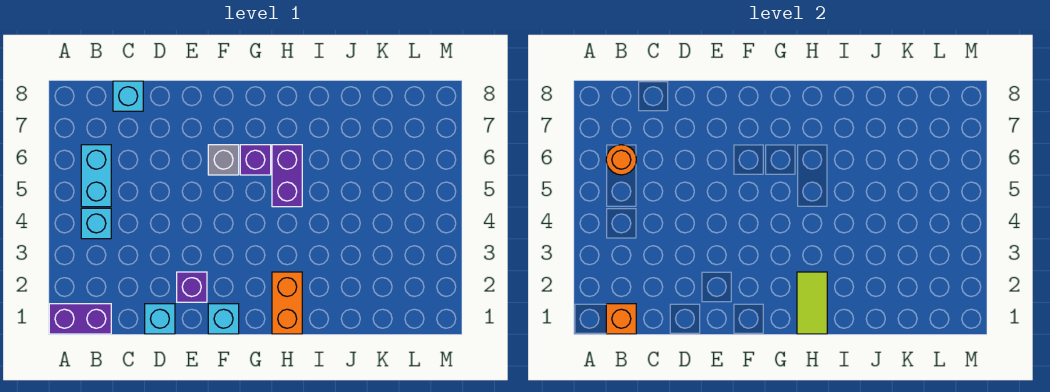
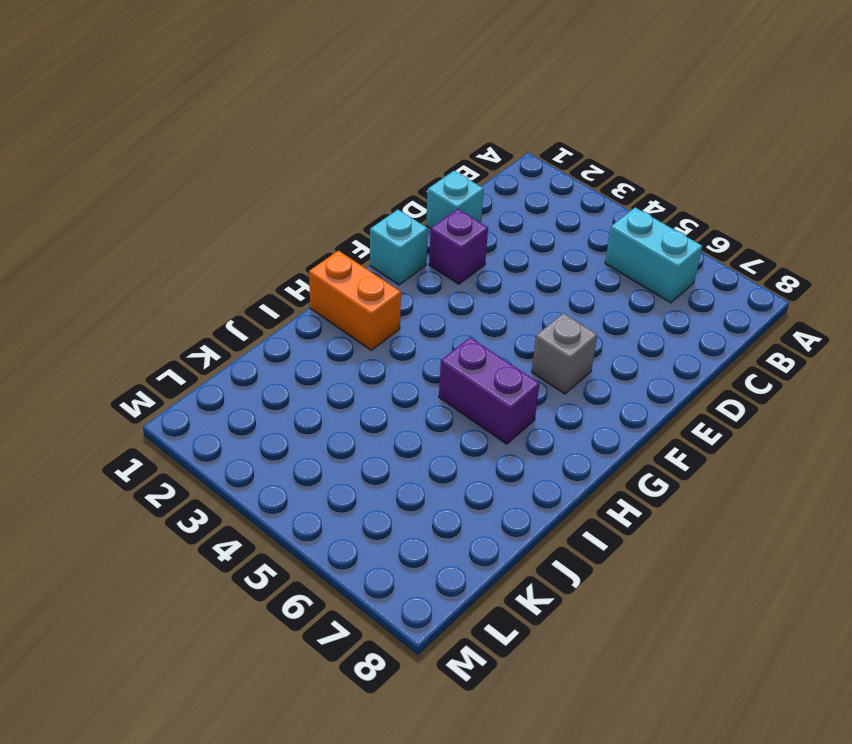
none -> purple brick A1:B1 level 1
none -> cyan brick B4 level 1
none -> cyan brick C8 level 1

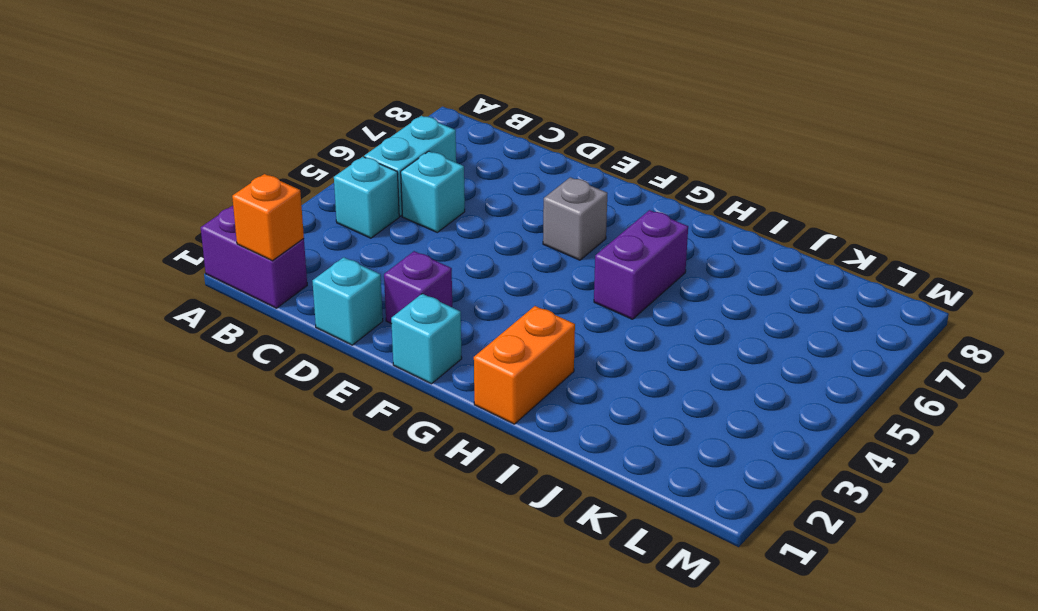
cyan brick C5 level 1 -> cyan brick C8 level 1
none -> purple brick G6 level 1
none -> orange round brick B6 level 2
none -> lime tile H1:H2 level 2

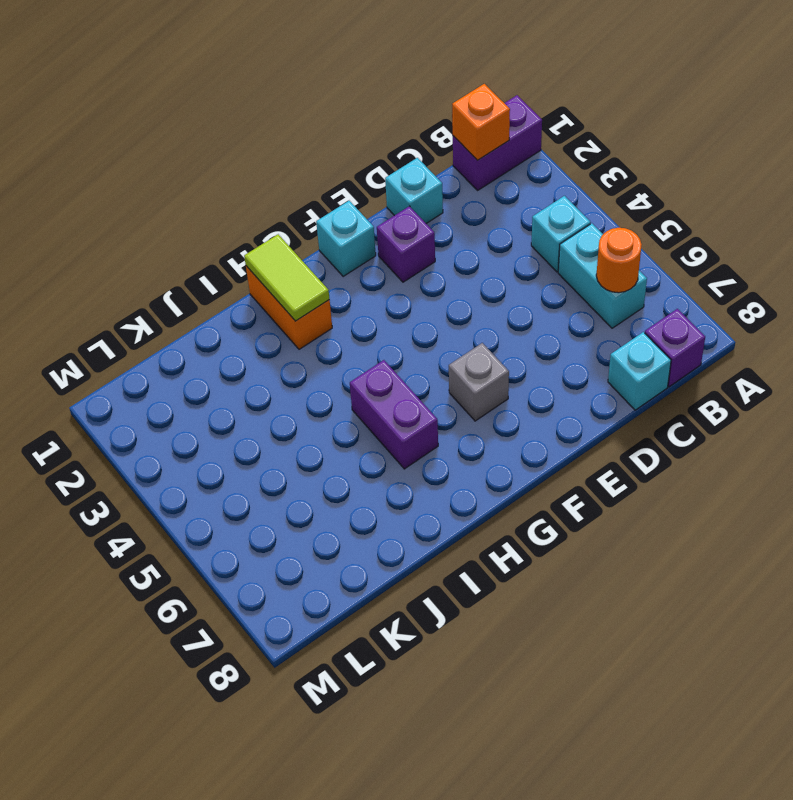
purple brick B8 level 1 -> purple brick G6 level 1

